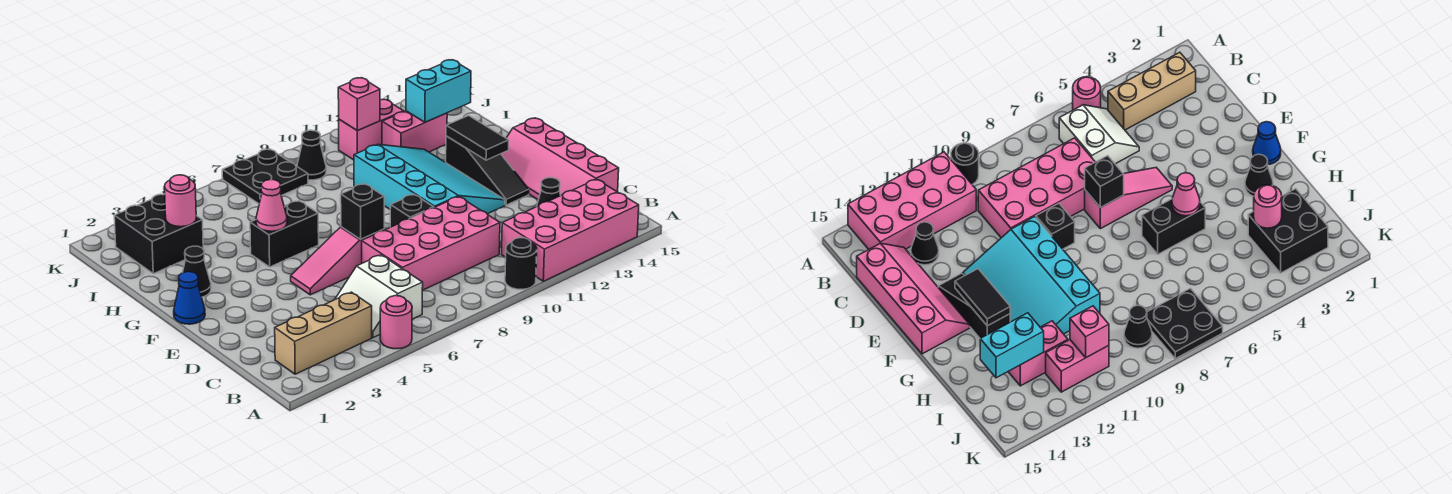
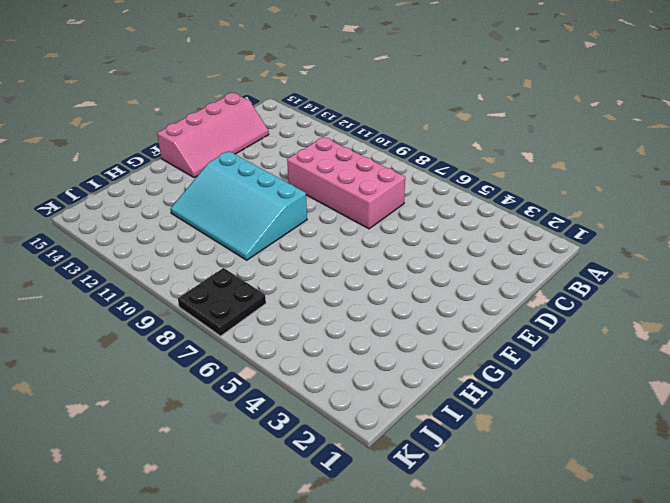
cyan slope F9:H12 level 1 top F -> cyan slope E10:H12 level 1 top 10
none -> pink round brick A5 level 1
none -> black round brick A10 level 1
none -> pink brick A11:B14 level 1

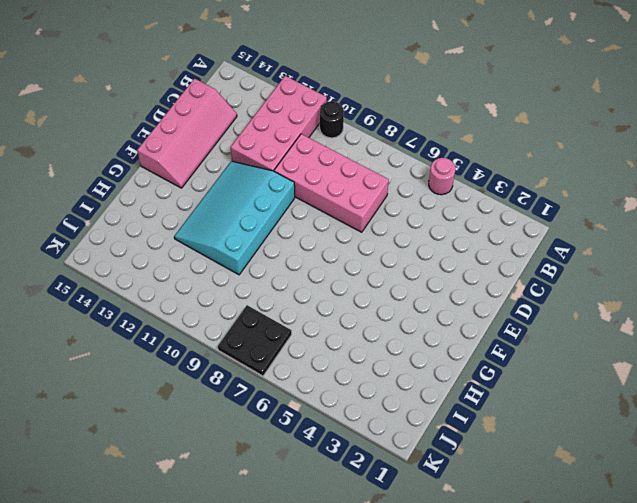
pink brick A11:D12 level 1 -> pink brick A11:B14 level 1
none -> tan brick B2:B4 level 1
none -> white slope B5:C6 level 1 top 6
none -> black cone C13 level 1

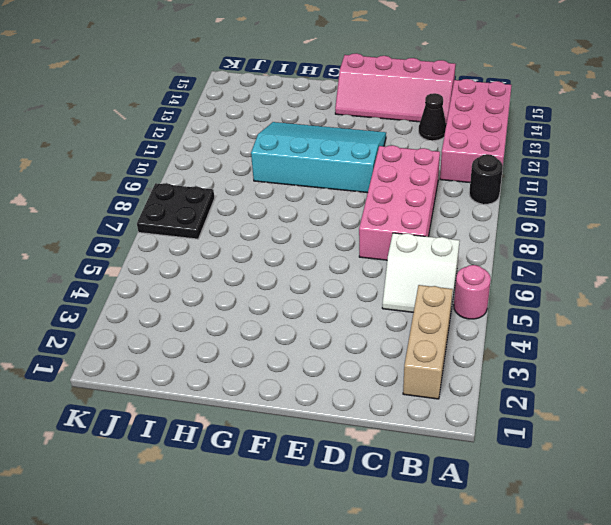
none -> pink slope E5:E7 level 1 top 7
none -> black brick E9 level 1
none -> black slope E13:G13 level 1 top G

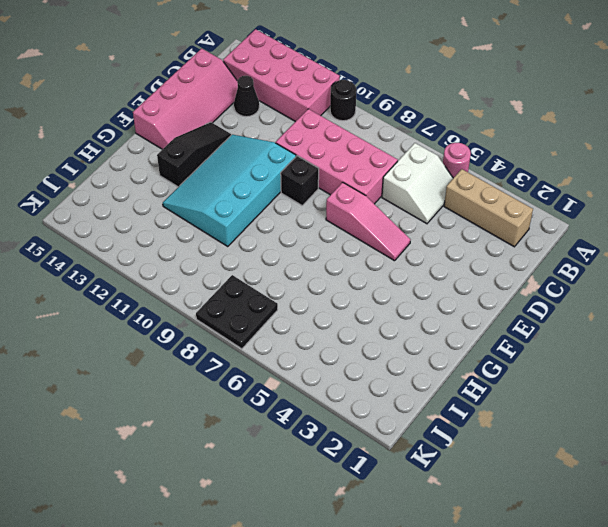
none -> blue cone F1 level 1
none -> black cone G2 level 1
none -> black brick G5:G6 level 1

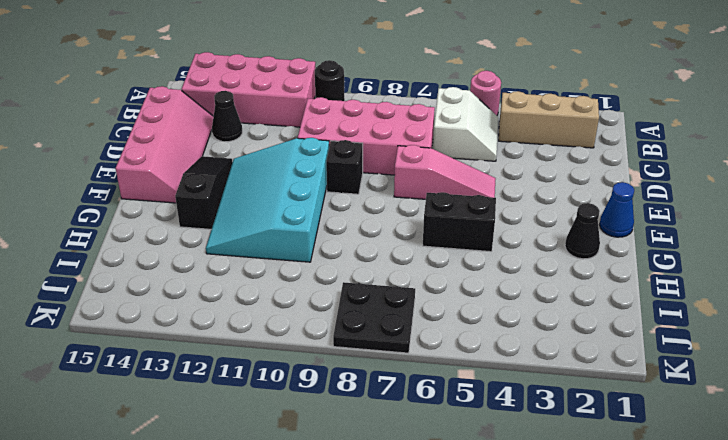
none -> black brick I2:J3 level 1
none -> pink brick I12:I13 level 1
none -> black cone J9 level 1

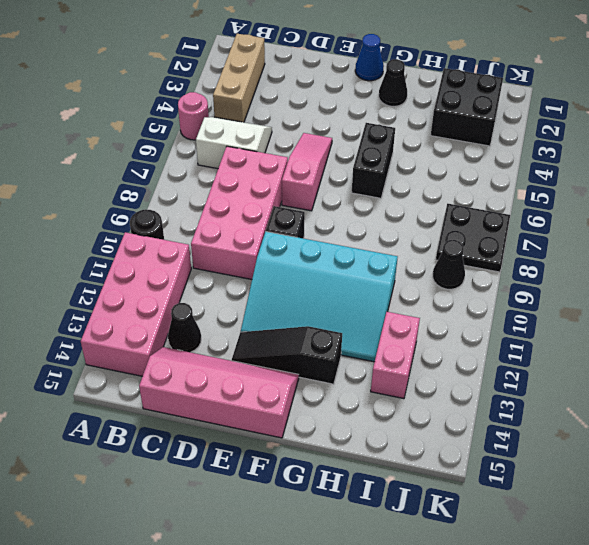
none -> pink brick J11:J12 level 1
none -> black brick E7 level 2
none -> black tile F13:G13 level 2

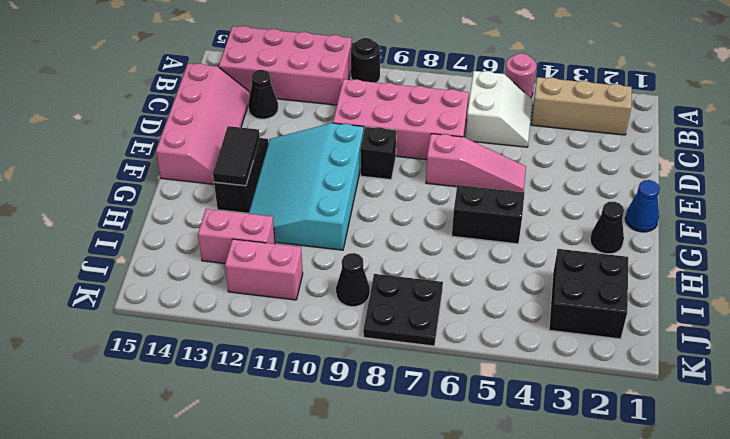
none -> black brick E7 level 2
none -> pink cone G5 level 2
none -> pink round brick I3 level 2

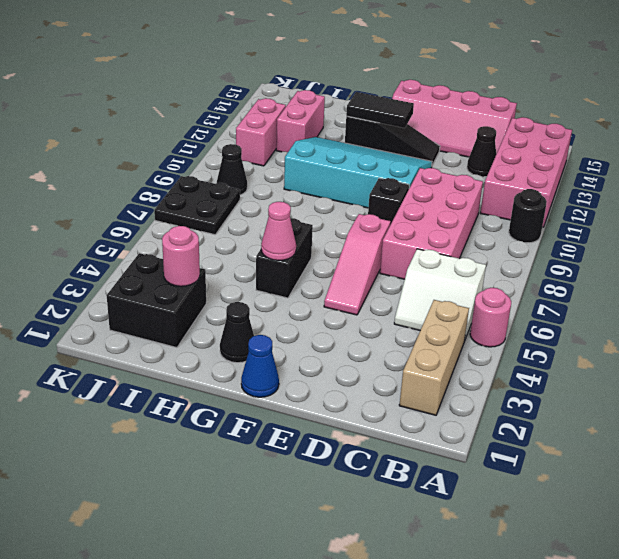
none -> black brick E7 level 2
none -> cyan brick I13:I14 level 2
none -> pink brick J11 level 2

